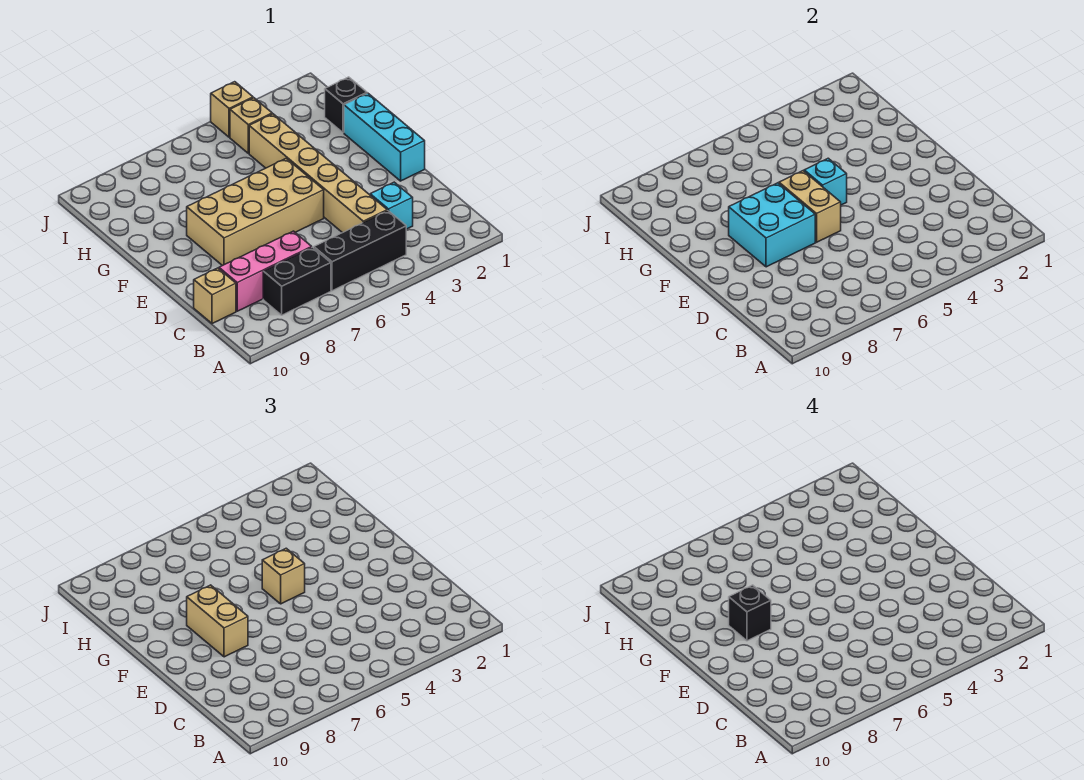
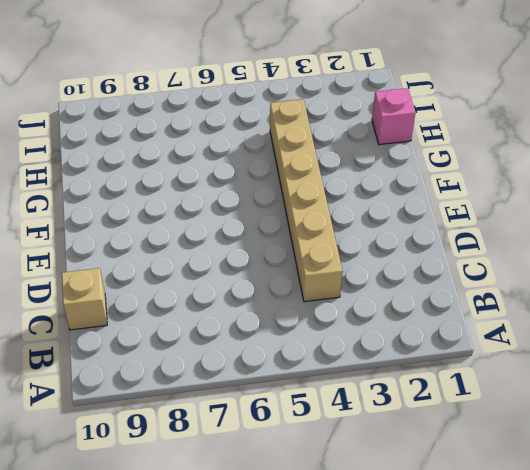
pink brick H1 level 1 -> black brick H1 level 1
none -> black brick B4:B6 level 1
none -> black brick B7:B8 level 1
none -> cyan brick C3 level 1

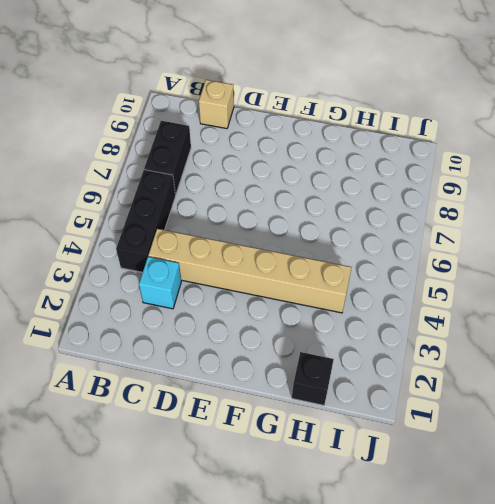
none -> pink brick C7:C9 level 1
none -> cyan brick E1:G1 level 1
none -> tan brick E5:F8 level 1

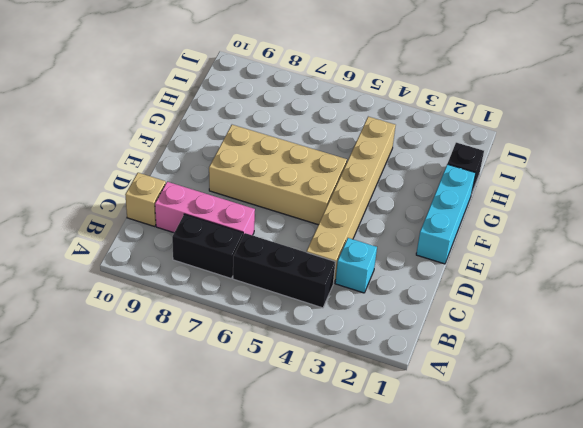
none -> tan brick I4 level 1
none -> tan brick J4 level 1
none -> tan brick E6:F6 level 2

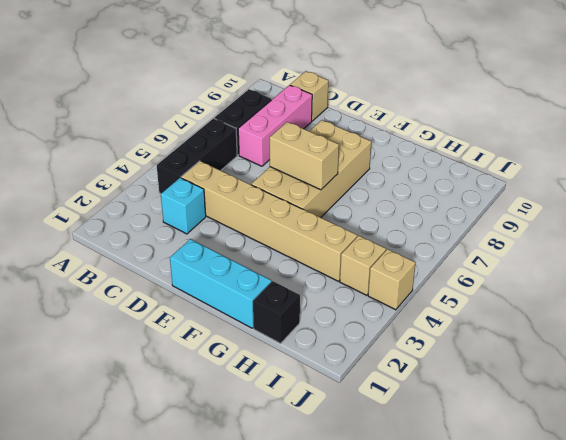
none -> cyan brick E7:F8 level 2
none -> cyan brick F5 level 2
none -> tan brick E8:F8 level 3

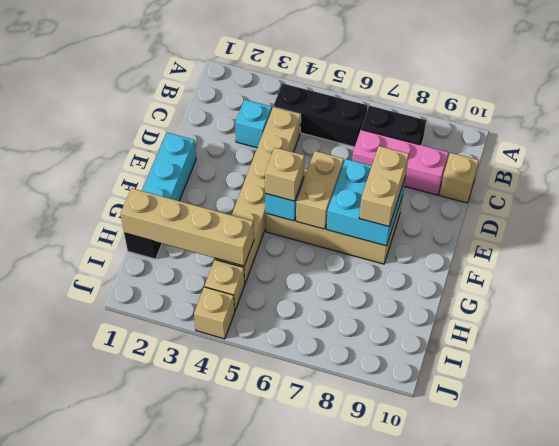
tan brick H1:H4 level 2 -> none
none -> black brick F8 level 4

